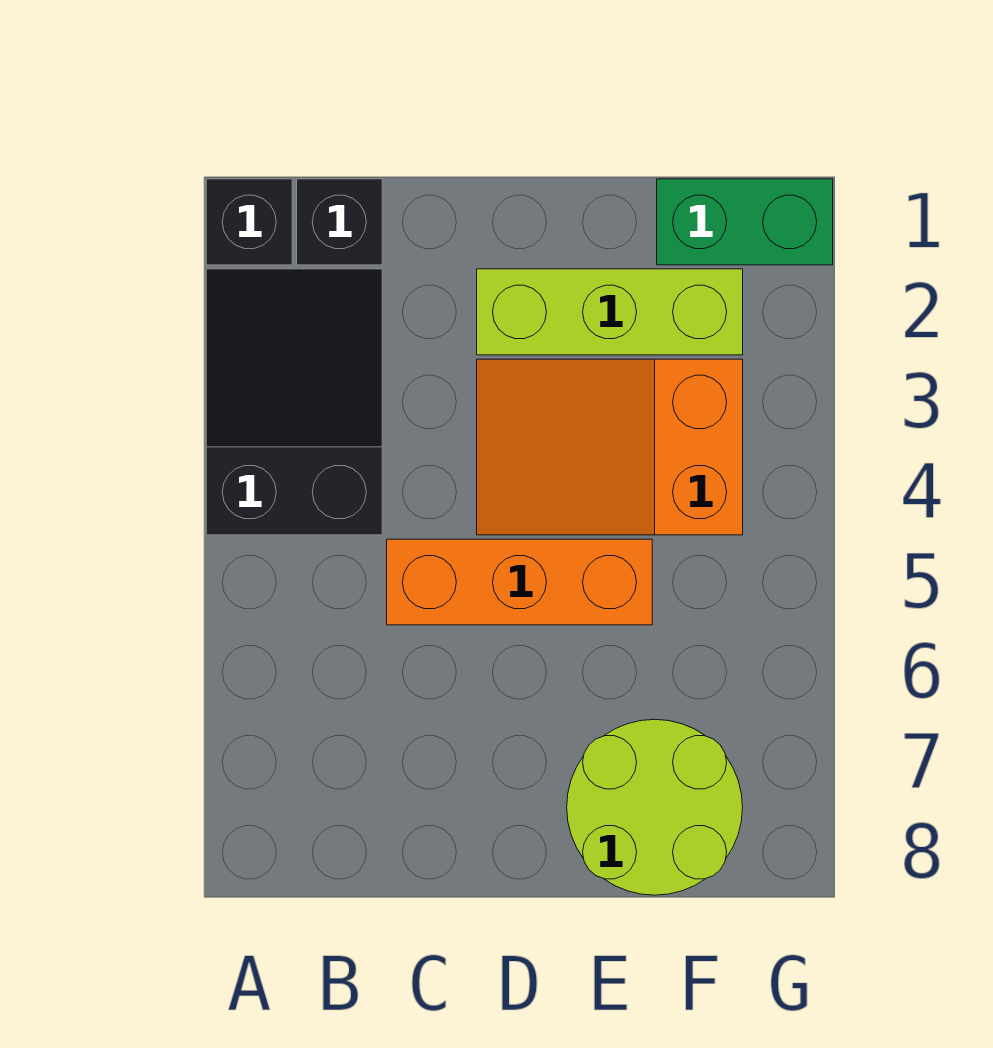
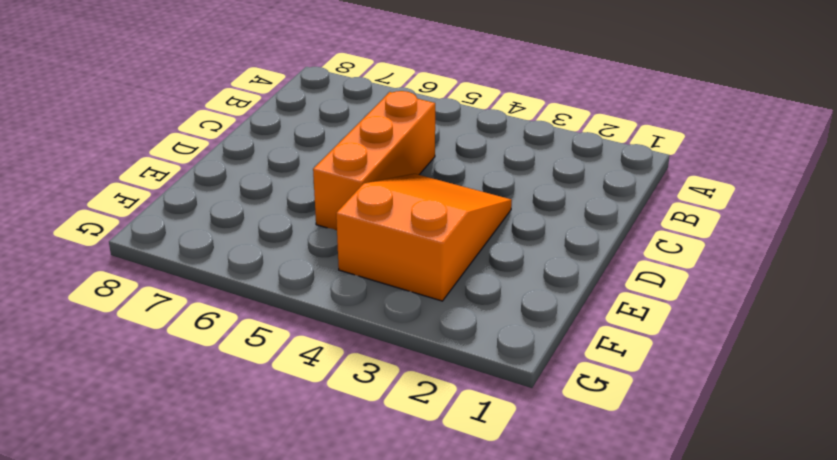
none -> black brick A1 level 1
none -> black slope A2:B4 level 1 top 4

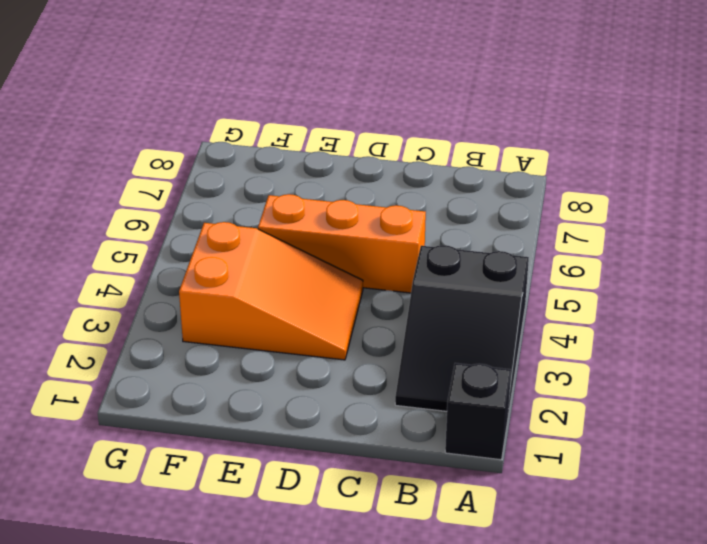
none -> black brick B1 level 1
none -> lime brick D2:F2 level 1

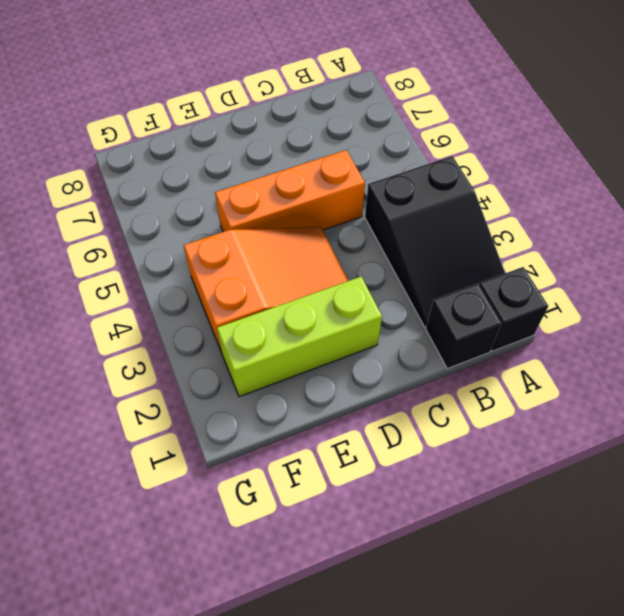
none -> lime round brick E7:F8 level 1
none -> green brick F1:G1 level 1

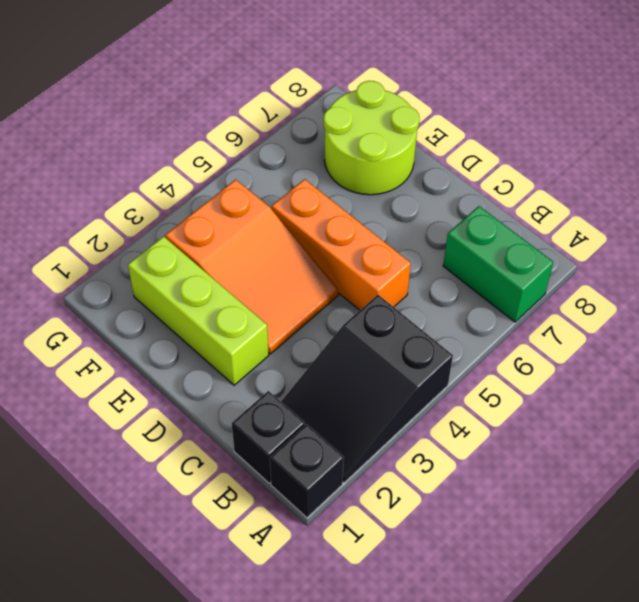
green brick A7:B7 level 1 -> green brick F1:G1 level 1

